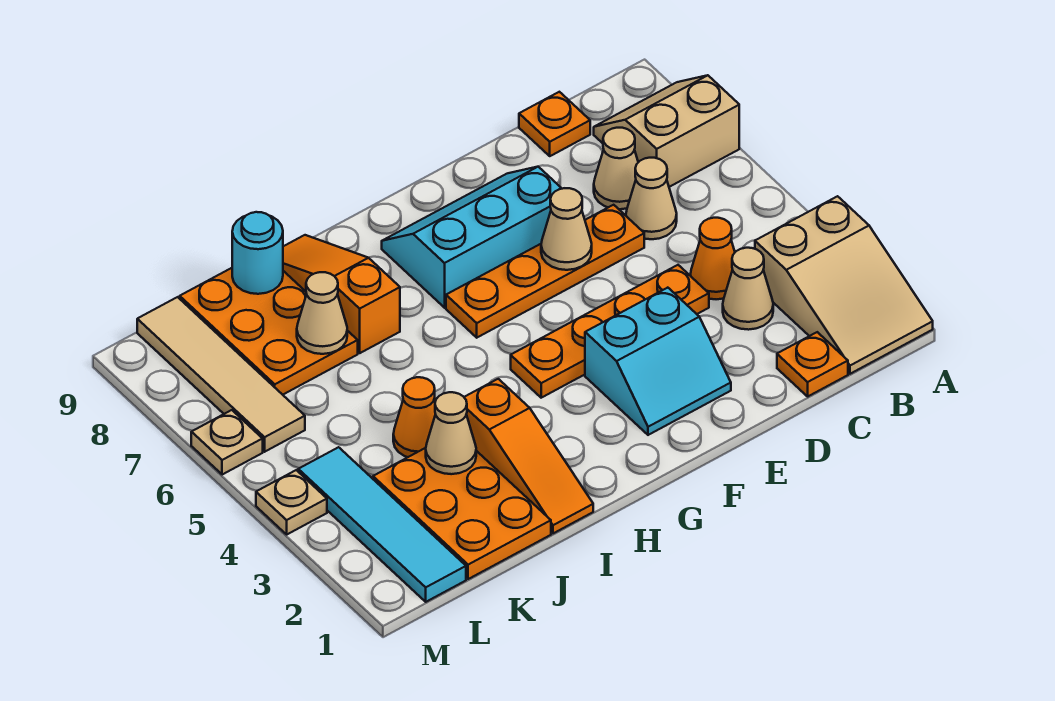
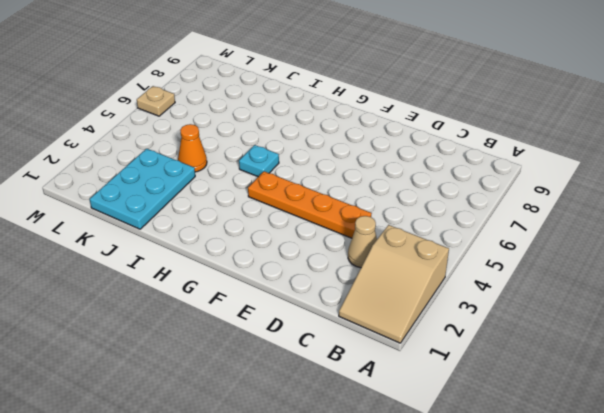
cyan plate H5 level 1 -> none
cyan plate J1:K3 level 1 -> orange plate J1:K3 level 1
none -> tan slope A7:B8 level 1 top 7
none -> orange plate C1 level 1
none -> orange cone C4 level 1

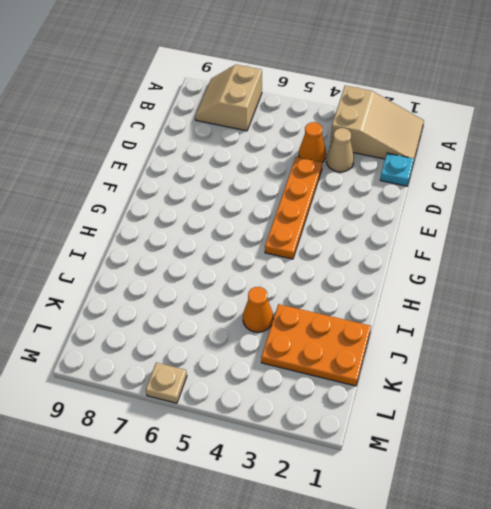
cyan plate C1 level 1 -> orange plate C1 level 1
none -> tan cone C6 level 1
none -> tan cone C7 level 1
none -> orange plate C9 level 1

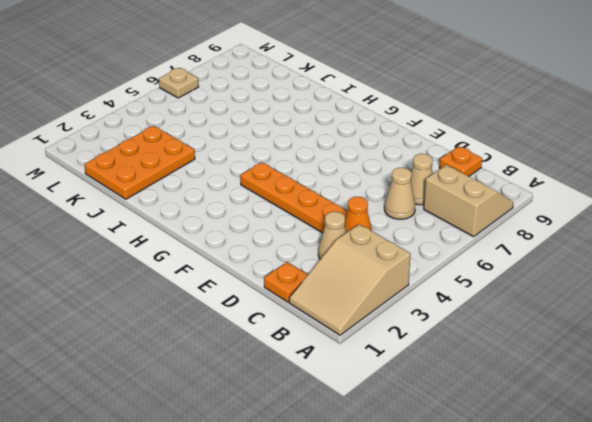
none -> orange plate D6:G6 level 1
none -> cyan slope E2:F3 level 1 top 3
none -> cyan slope E7:G8 level 1 top 7

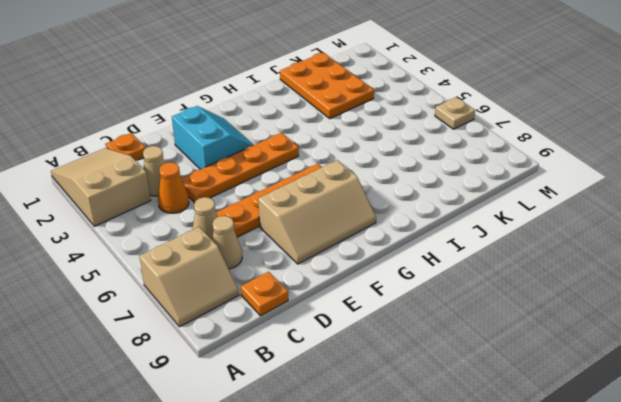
cyan slope E2:F3 level 1 top E -> cyan slope E2:F3 level 1 top 3
tan slope E7:G8 level 1 top 7 -> cyan slope E7:G8 level 1 top 7
none -> orange slope I1:I3 level 1 top 3
none -> orange slope I7:I9 level 1 top 7
none -> orange cone J4 level 1

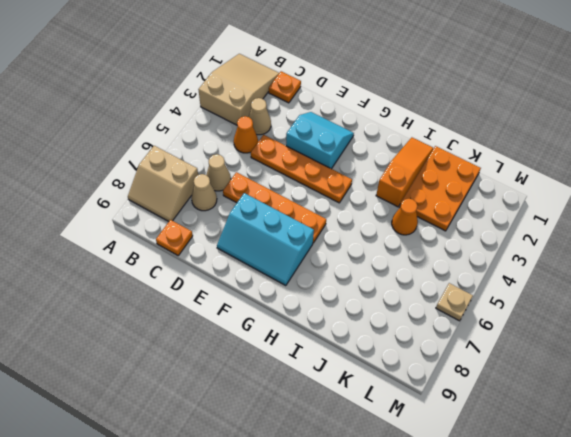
none -> orange slope I7:I9 level 1 top 7
none -> orange plate J7:K9 level 1
none -> cyan tile L1:L4 level 1

